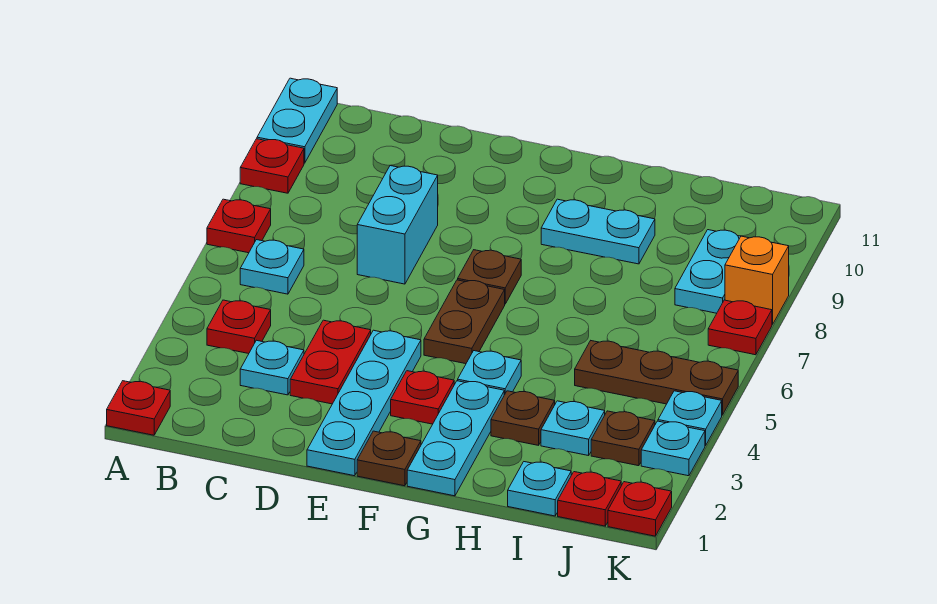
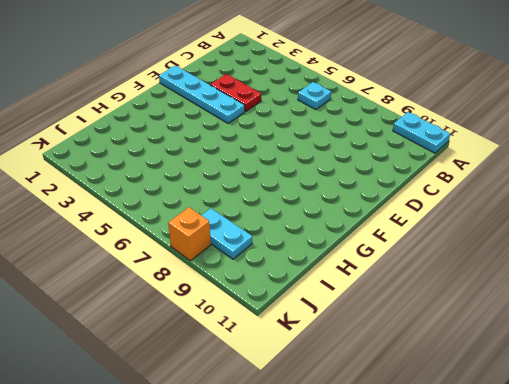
none -> red plate A1 level 1
none -> red plate A7 level 1
none -> red plate A9 level 1

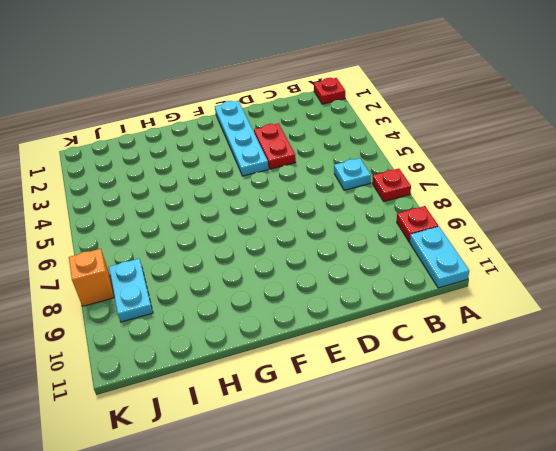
none -> red plate B4 level 1
none -> cyan plate C3 level 1
none -> cyan brick D7:D8 level 1

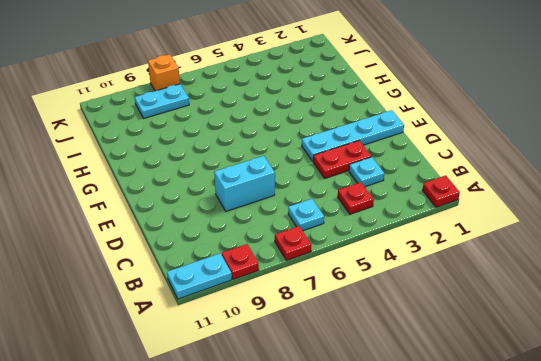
none -> brown plate F1 level 1
none -> red plate F3 level 1
none -> brown plate F5:F6 level 1

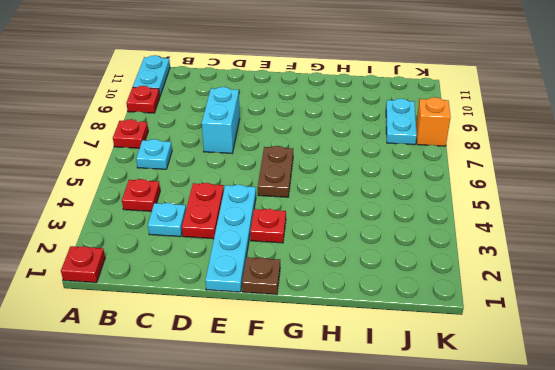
none -> brown plate F7 level 1
none -> cyan plate G1:G3 level 1
none -> cyan plate G4 level 1

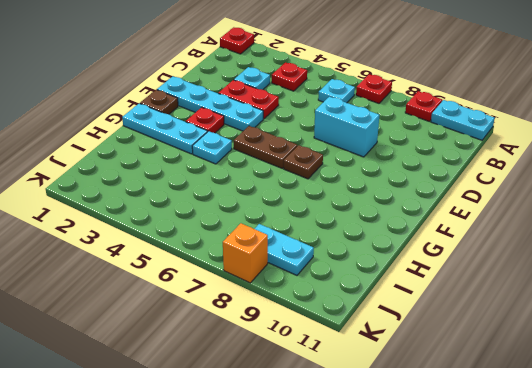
none -> cyan plate G9:H9 level 1
none -> brown plate H3 level 1
none -> cyan plate I1 level 1

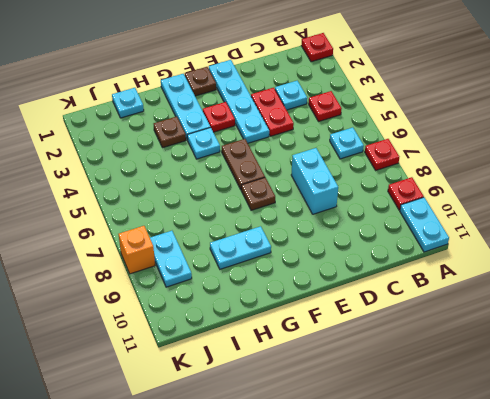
none -> cyan plate I3 level 1
none -> brown plate I5:K5 level 1
none -> red plate J1 level 1

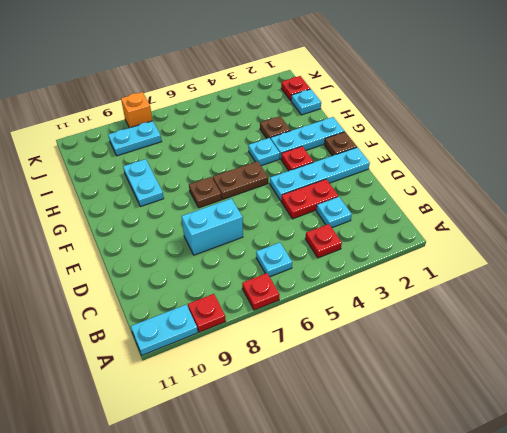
none -> red plate A1 level 1
none -> cyan plate I3 level 1
none -> brown plate I5:K5 level 1

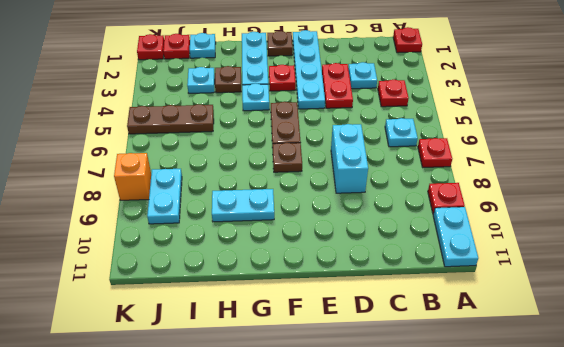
none -> brown plate J3 level 1
none -> cyan plate K3 level 1
none -> cyan plate K4 level 1

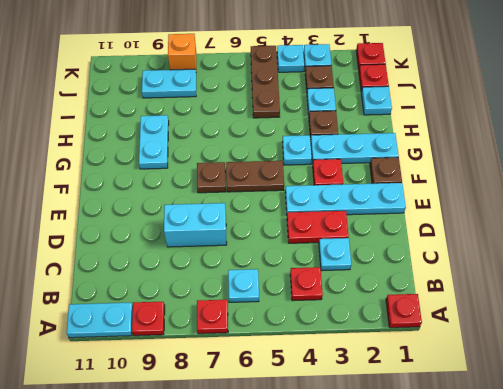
none -> red plate K7 level 1

